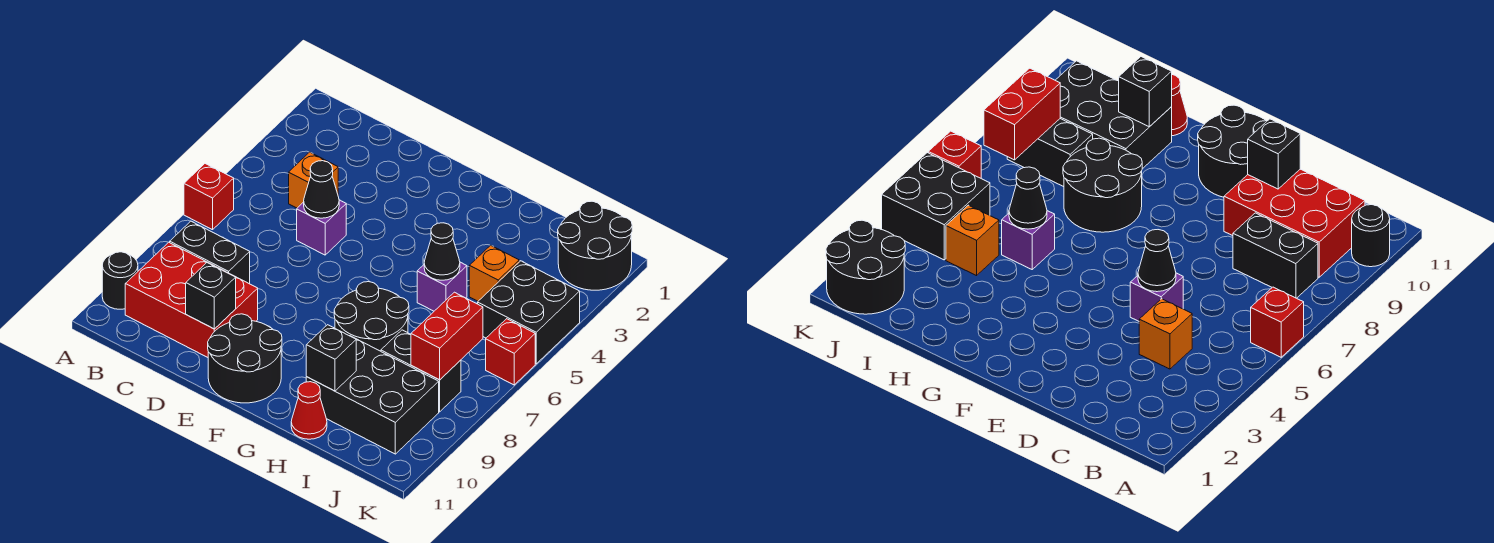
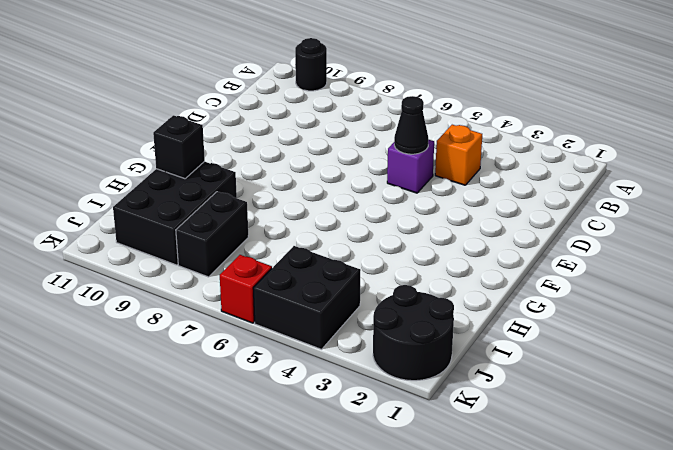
none -> red brick A6 level 1
none -> black brick B8:C8 level 1
none -> red brick B9:D10 level 1

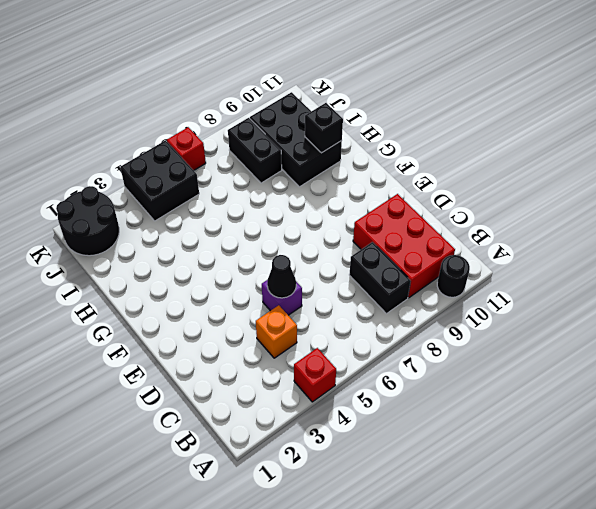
red brick A4 level 1 -> red brick A6 level 1
none -> black round brick E10:F11 level 1
none -> black round brick G7:H8 level 1
none -> purple brick H5 level 1

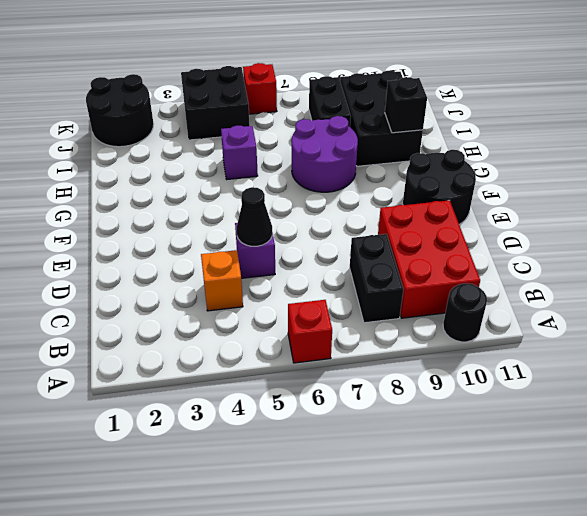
purple round brick G7:H8 level 1 -> black round brick G7:H8 level 1
none -> red cone H11 level 1
none -> orange brick I4 level 1
none -> black brick D10 level 2

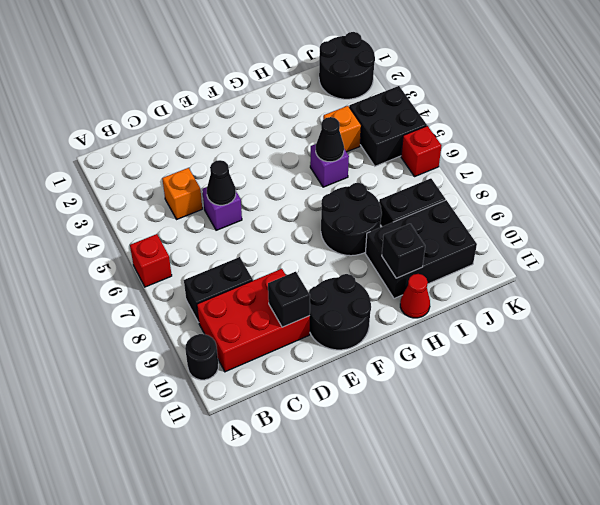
none -> red brick J7:J8 level 2

